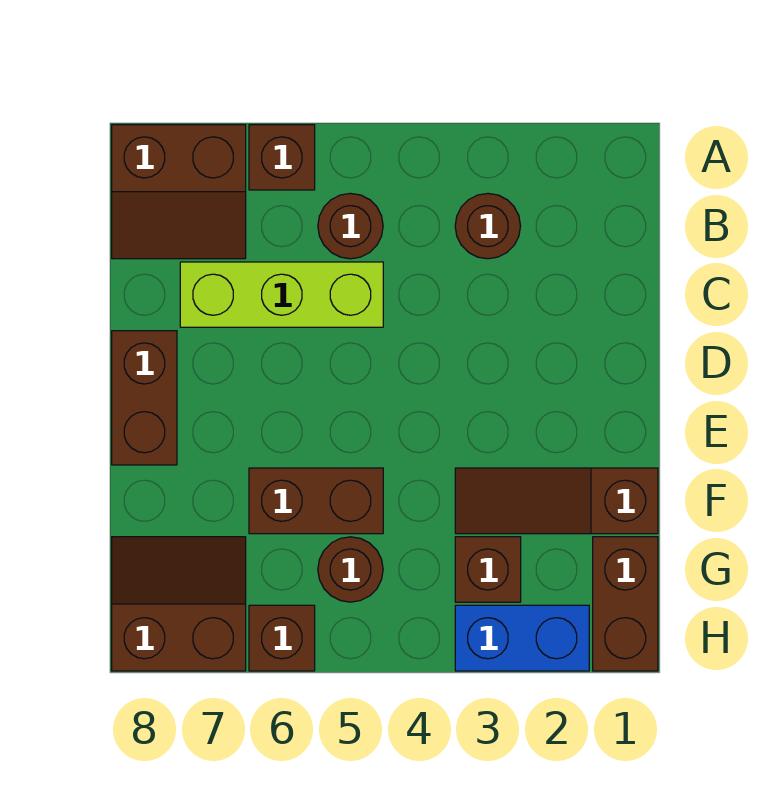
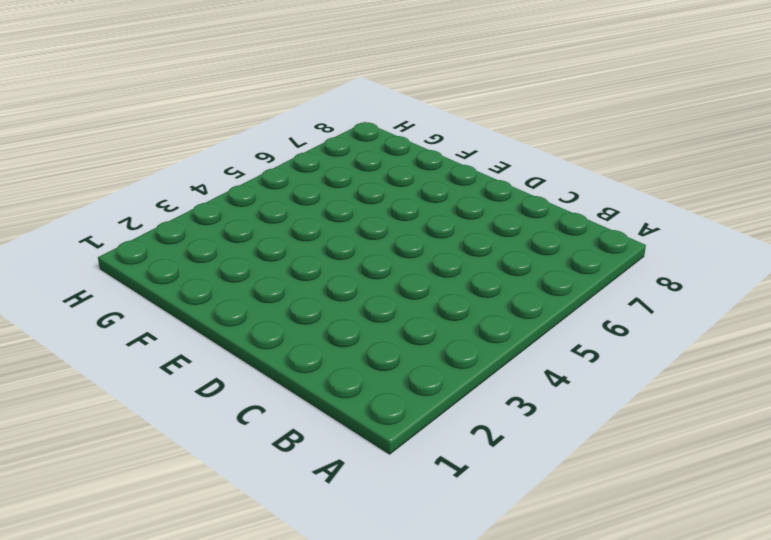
none -> brown brick A6 level 1
none -> brown slope A7:B8 level 1 top A
none -> brown round brick B3 level 1

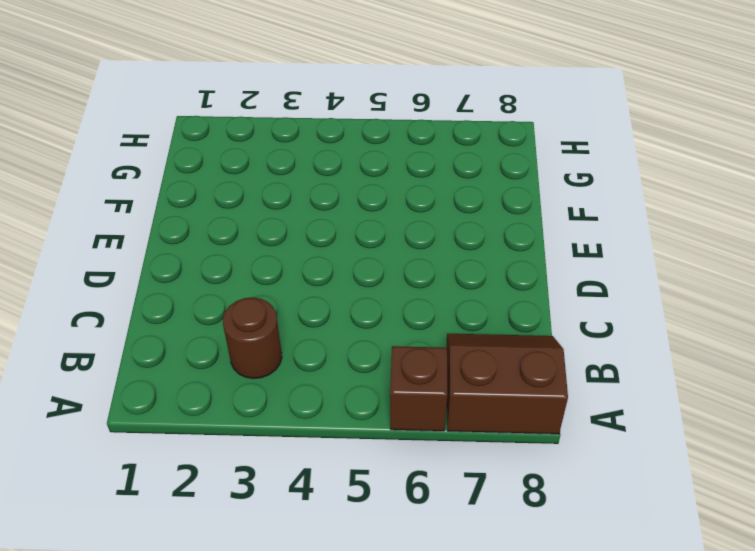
none -> brown round brick B5 level 1
none -> lime brick C5:C7 level 1
none -> brown brick D8:E8 level 1

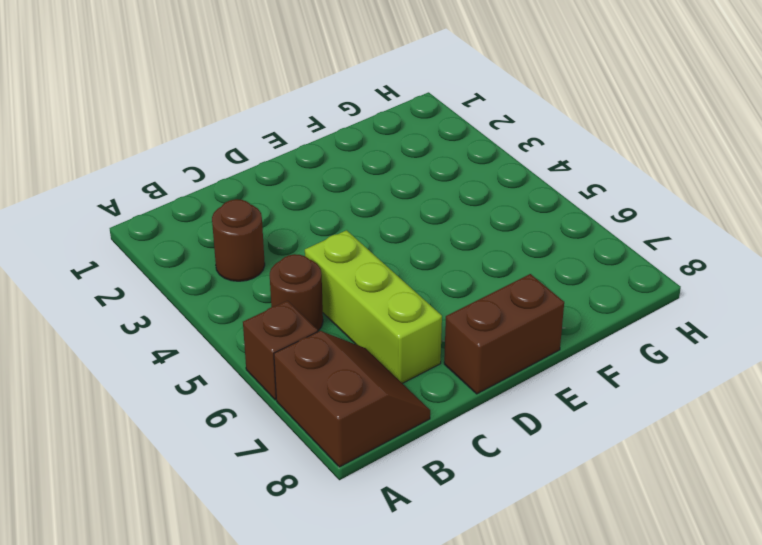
none -> brown slope F1:F3 level 1 top 1
none -> brown brick F5:F6 level 1
none -> brown brick G1:H1 level 1

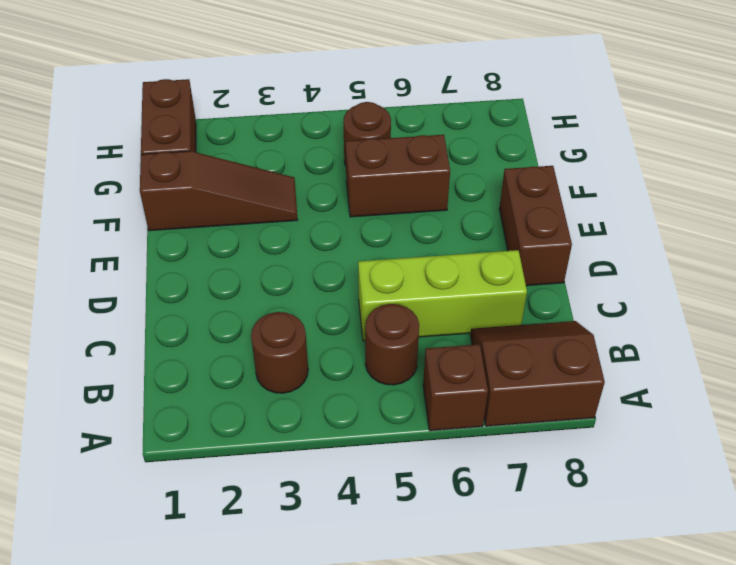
none -> brown brick G3 level 1
none -> brown slope G7:H8 level 1 top H
none -> blue brick H2:H3 level 1

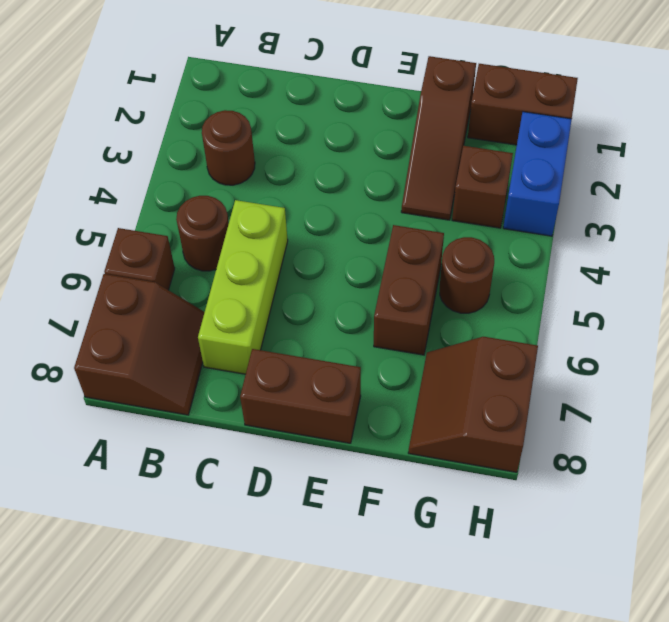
none -> brown brick H6 level 1

